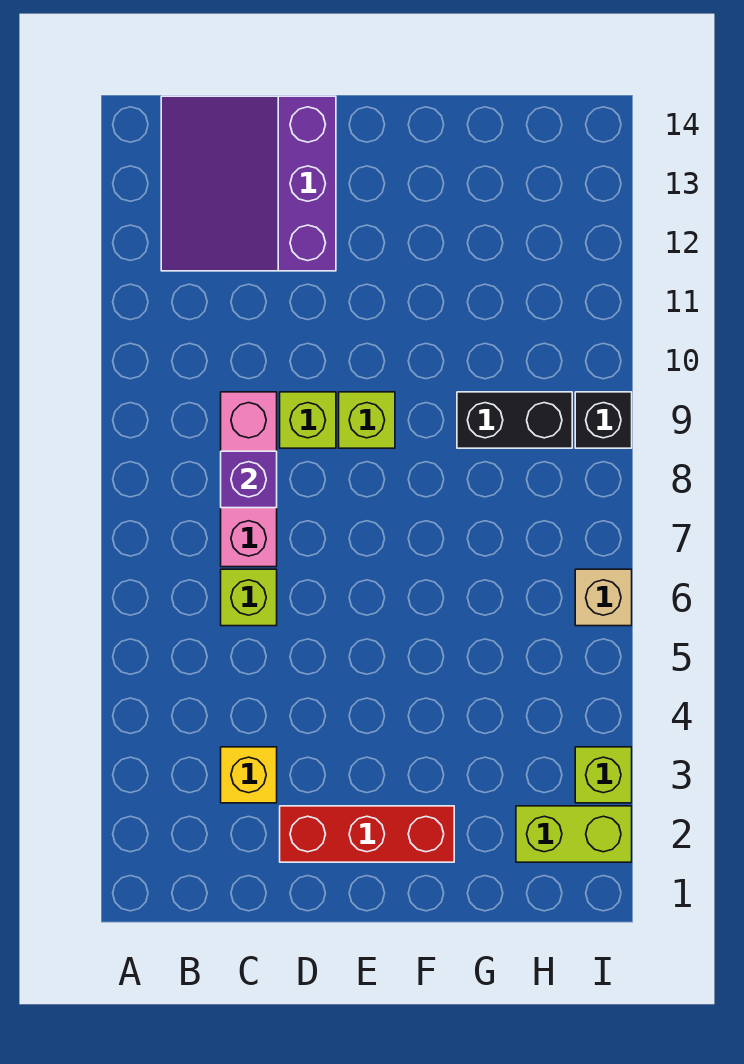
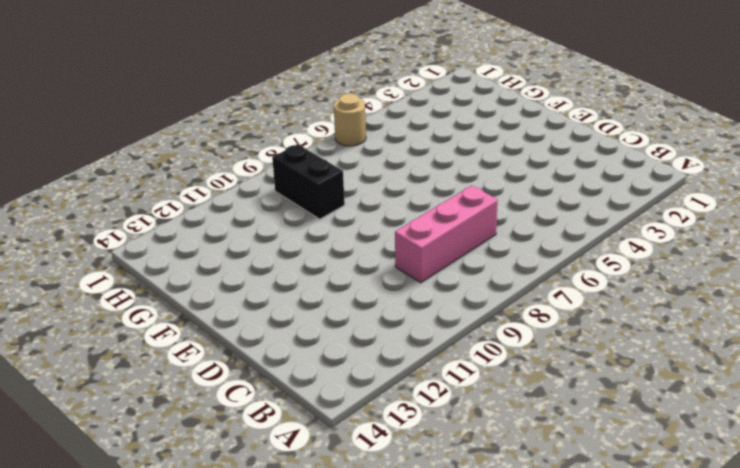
tan round brick I6 level 1 -> tan brick I6 level 1
none -> purple slope B12:D14 level 1 top D
none -> yellow brick C3 level 1
none -> lime brick C6 level 1

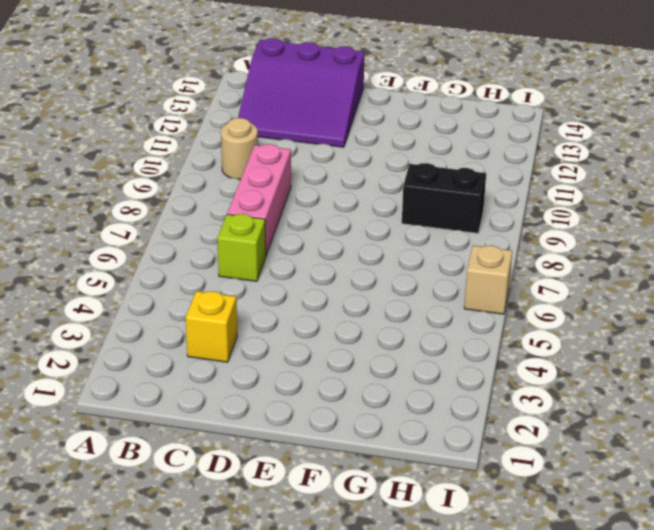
tan round brick B10 level 1 -> none
purple slope B12:D14 level 1 top 14 -> purple slope B12:D14 level 1 top D
none -> red brick D2:F2 level 1
none -> lime brick D9 level 1
none -> lime brick E9 level 1

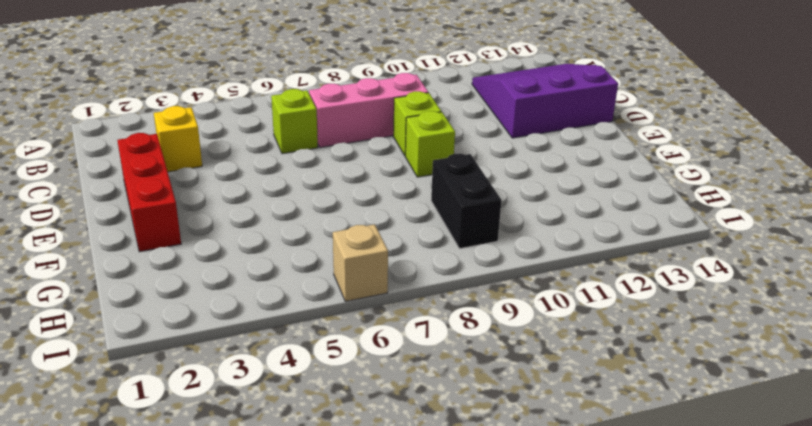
none -> lime brick H2:I2 level 1
none -> lime brick I3 level 1
none -> black brick I9 level 1

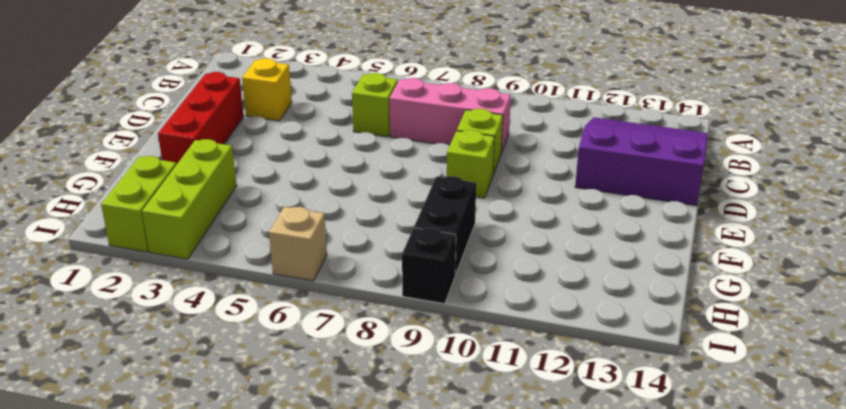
lime brick G3:I3 level 1 -> lime brick I3 level 1
none -> purple brick C8 level 2

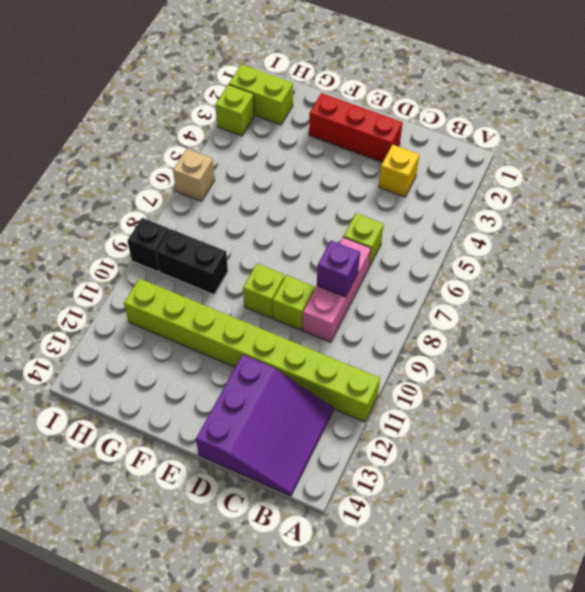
lime brick A11:H11 level 1 -> none

